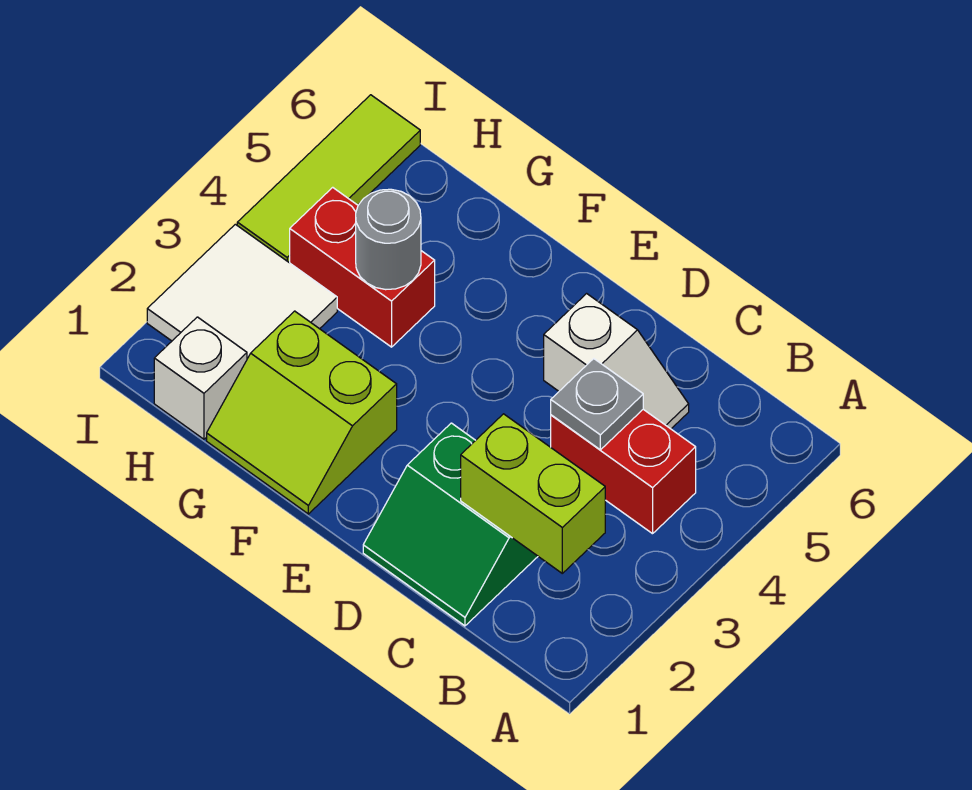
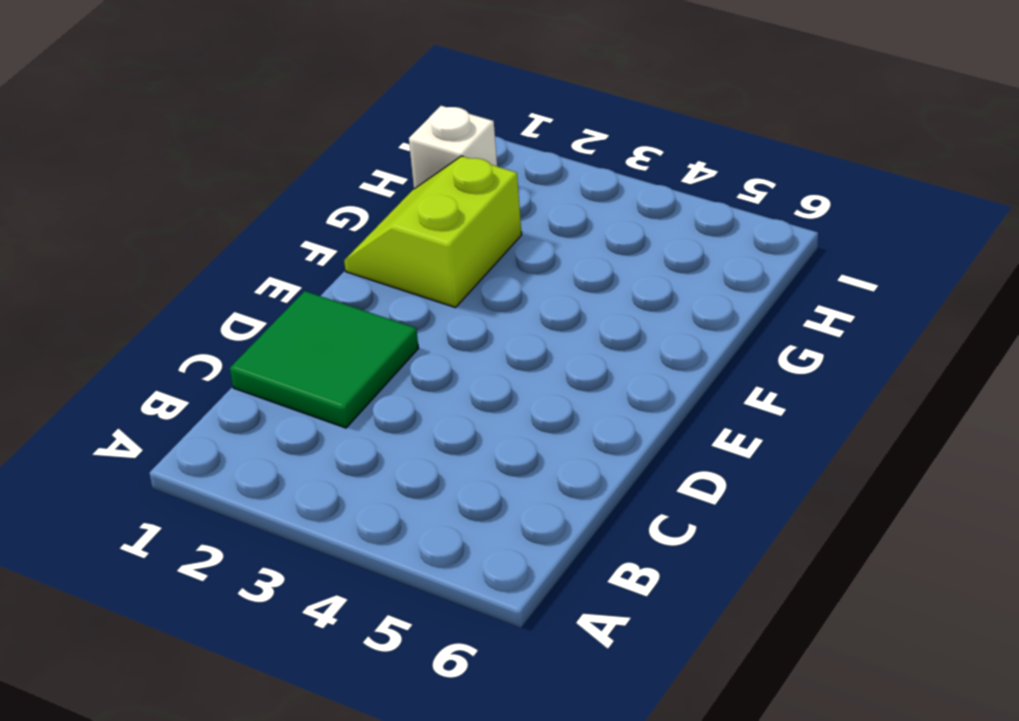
green tile C1:D2 level 1 -> green slope C1:D2 level 1 top 2
none -> red brick B4:C4 level 1
none -> white slope C5:D5 level 1 top D

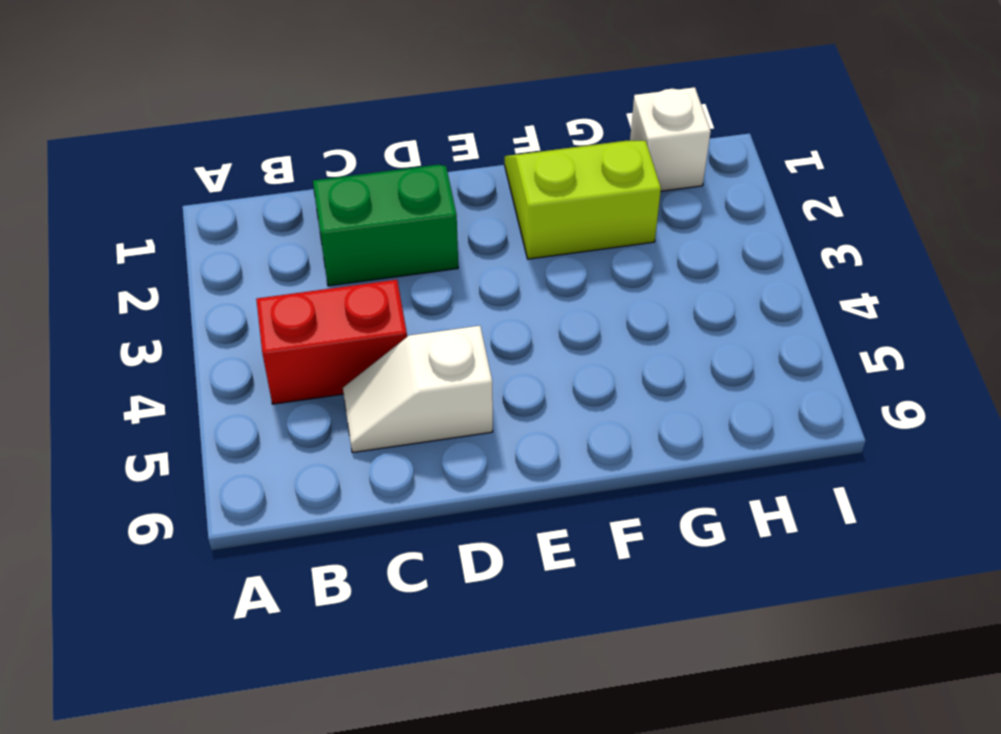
none -> red brick G4:H4 level 1
none -> white tile H2:I3 level 1

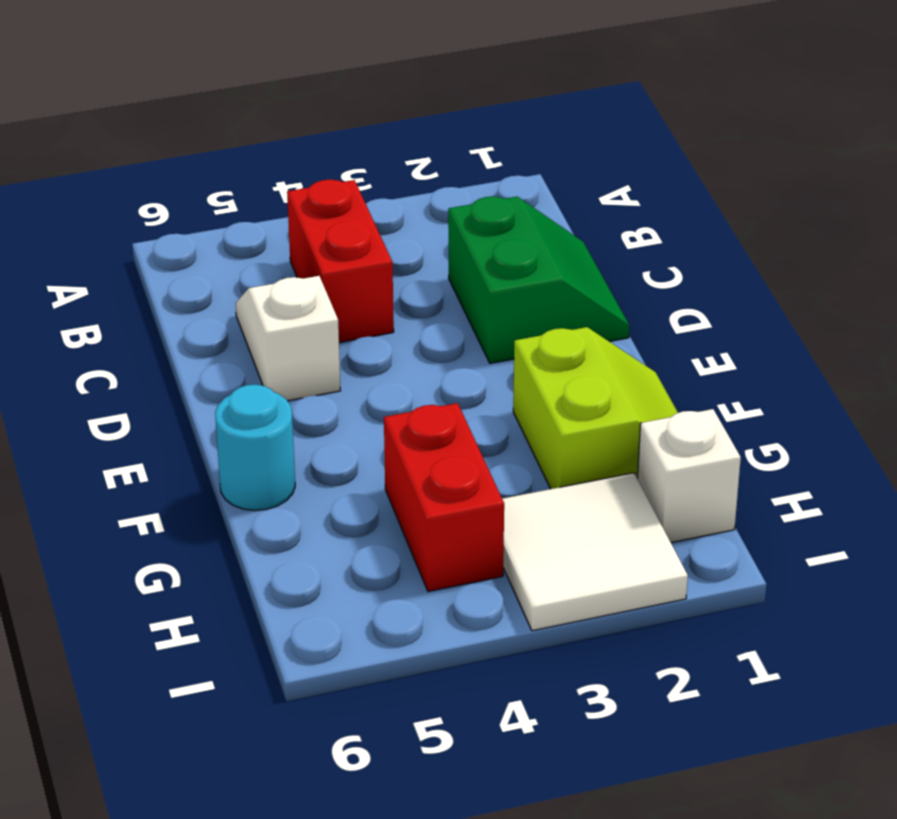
cyan round brick F6 level 1 -> none
none -> lime tile I4:I6 level 1
none -> lime brick B2:C2 level 2

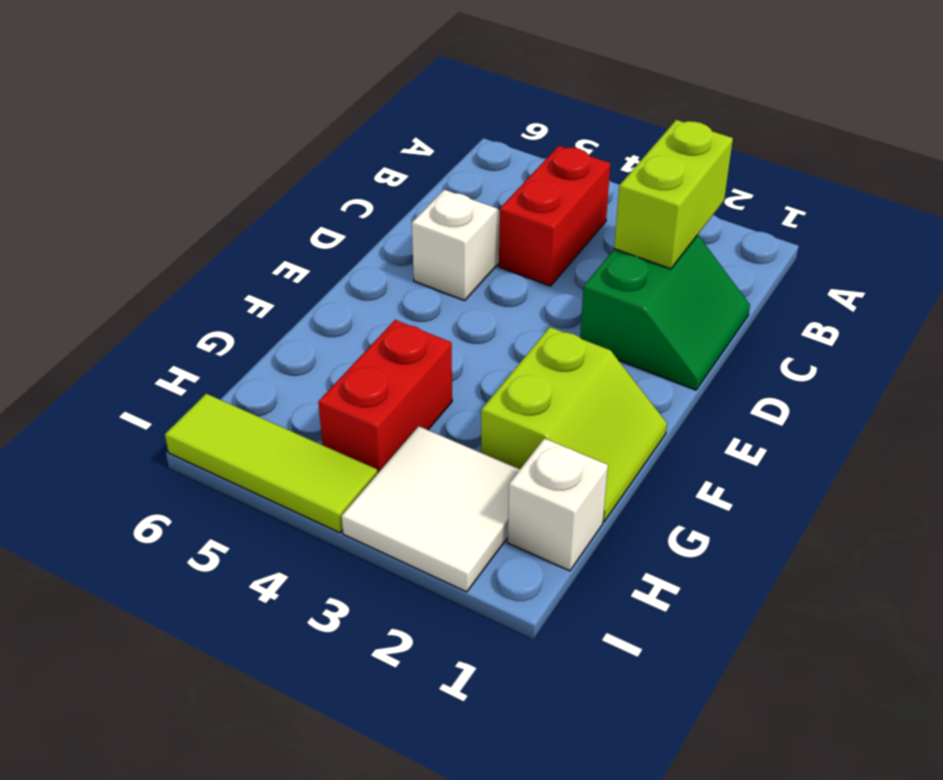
none -> grey plate C4 level 2
none -> grey round brick G4 level 2

